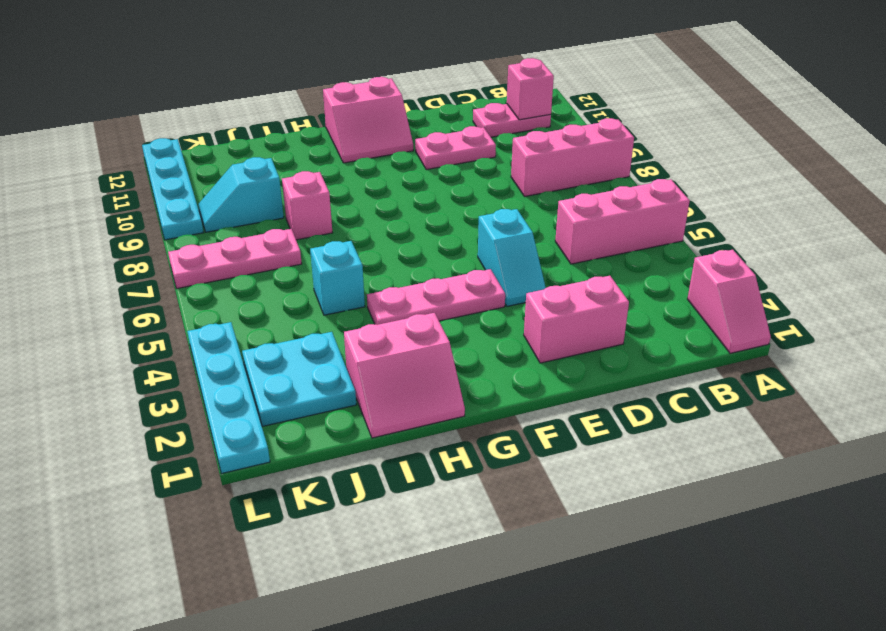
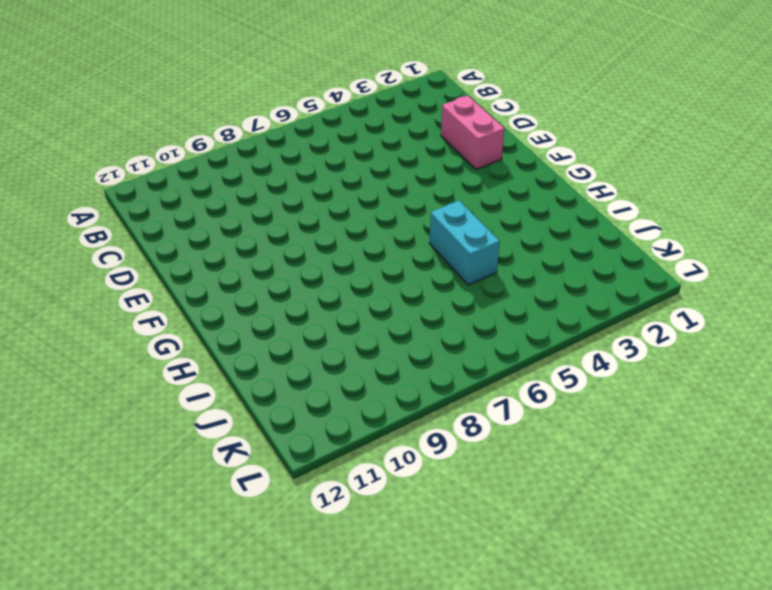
cyan brick H5:I5 level 1 -> cyan brick I5 level 1
none -> pink slope A1:A2 level 1 top 2
none -> pink brick A5:C5 level 1
none -> pink brick A8:C8 level 1

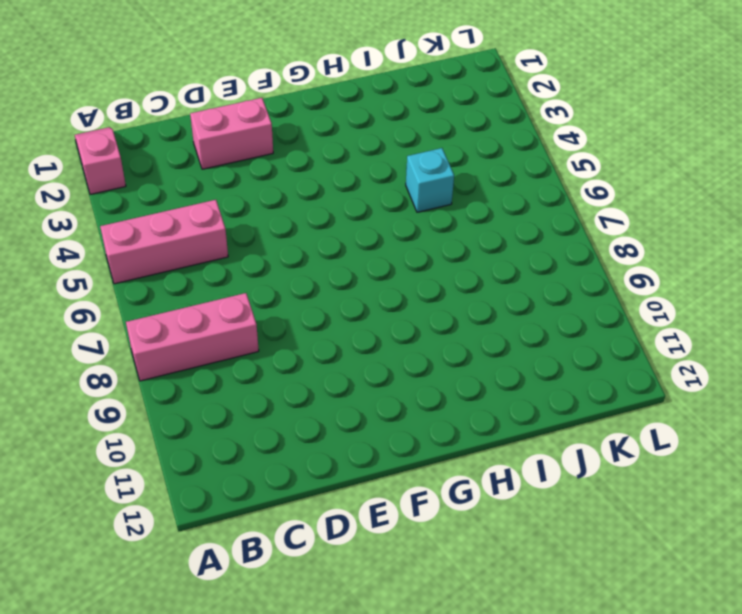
none -> pink plate B11:C11 level 1
none -> pink plate D10:E10 level 1
none -> cyan slope E4:E5 level 1 top 5

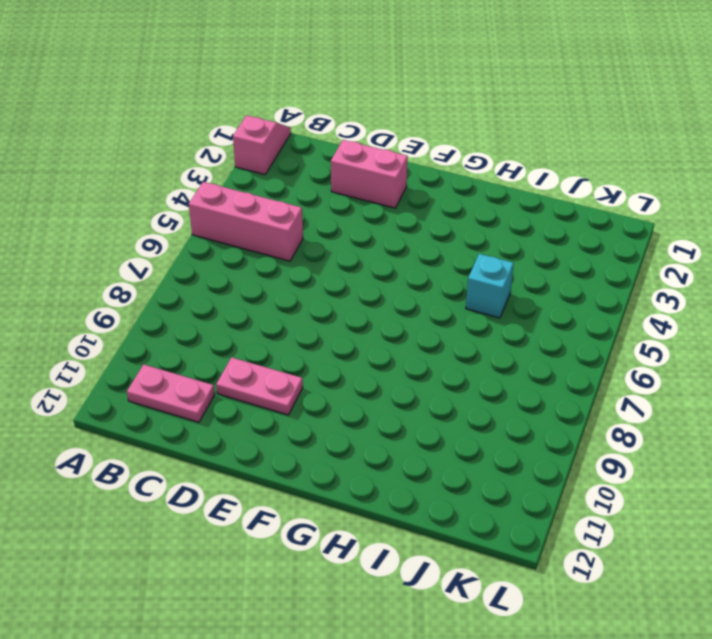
none -> pink brick A8:C8 level 1
none -> cyan slope E4:E5 level 1 top 5
none -> pink plate F4:H4 level 1

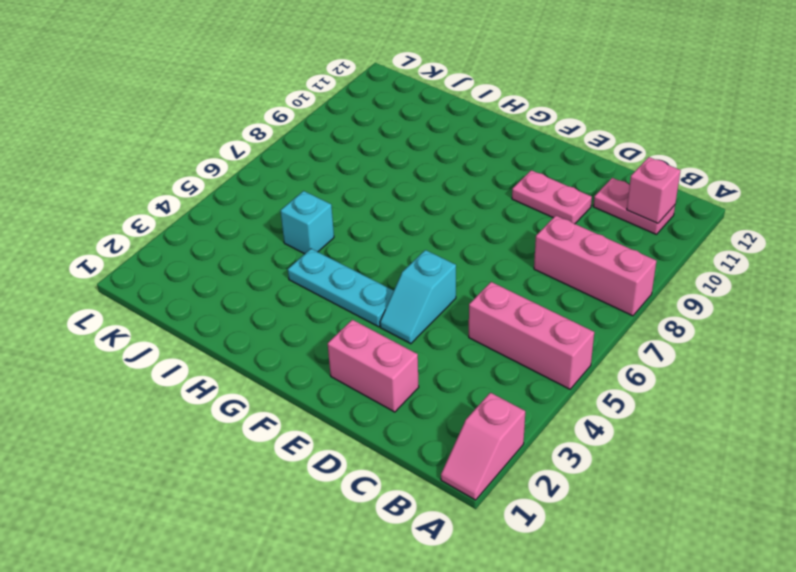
cyan plate F4:H4 level 1 -> pink plate F4:H4 level 1
none -> pink slope F11:G12 level 1 top 12
none -> pink slope H1:I2 level 1 top 2
none -> pink brick I8 level 1

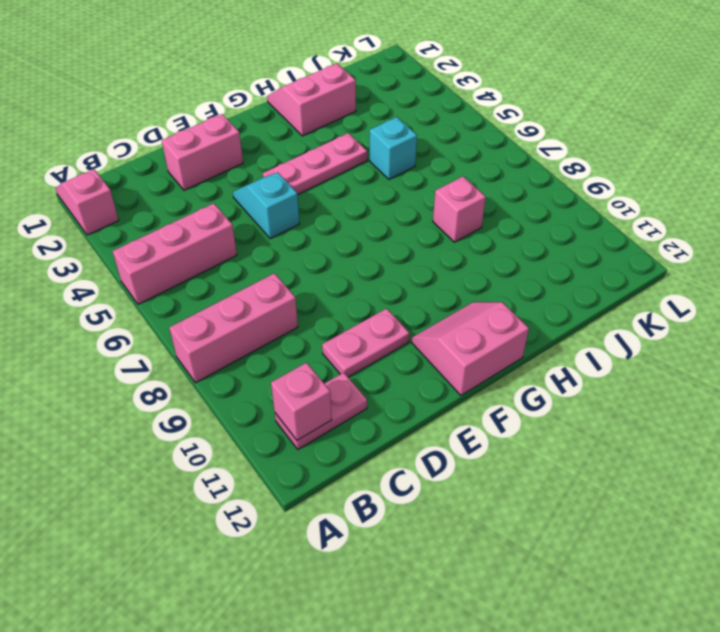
none -> cyan plate J2:K3 level 1
none -> pink plate J7:L7 level 1
none -> cyan slope J9:K9 level 1 top J

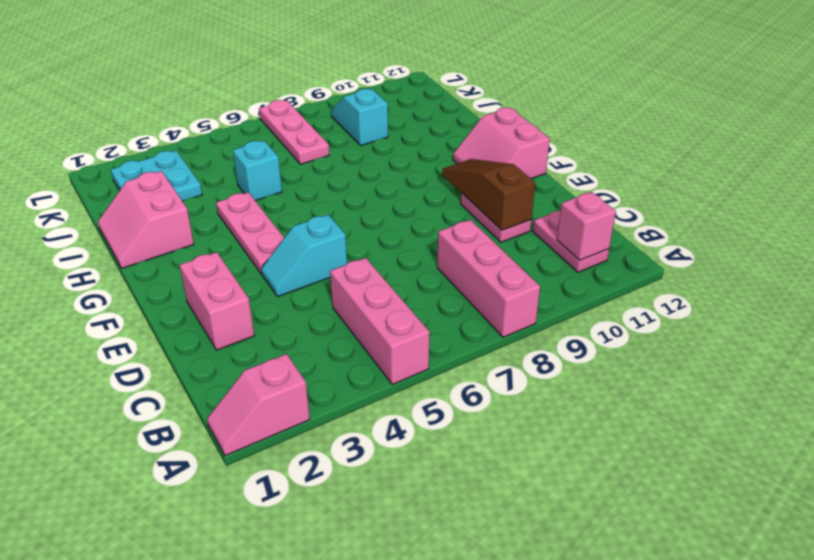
brown slope D10:F10 level 2 top D -> none
none -> pink brick I8 level 1
none -> cyan plate L1:L4 level 1
none -> cyan plate L9:L12 level 1

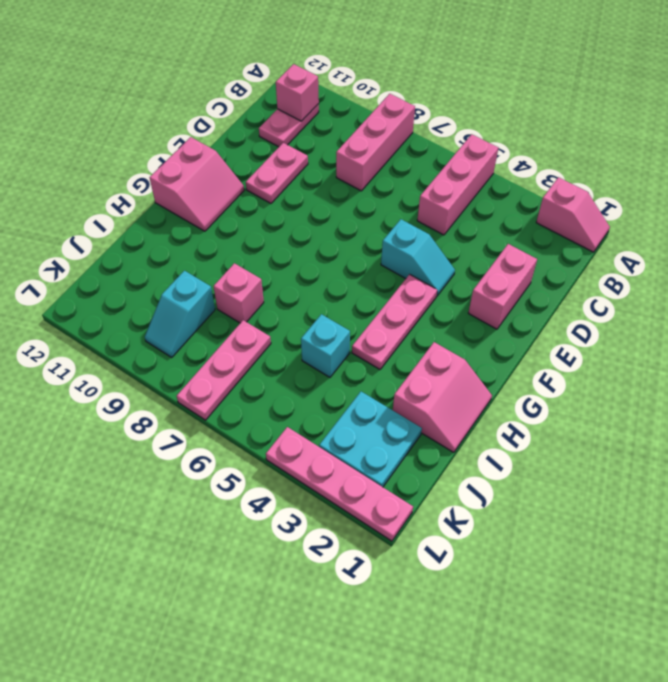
pink plate L1:L4 level 1 -> cyan plate L1:L4 level 1
none -> cyan plate L9:L12 level 1

